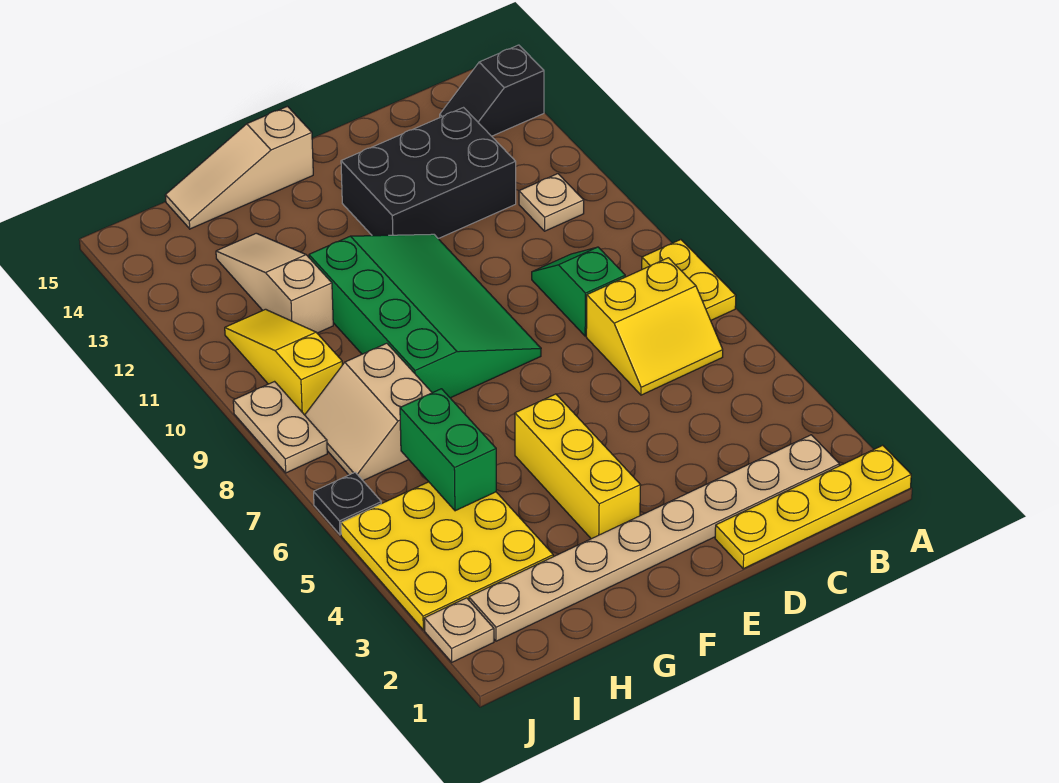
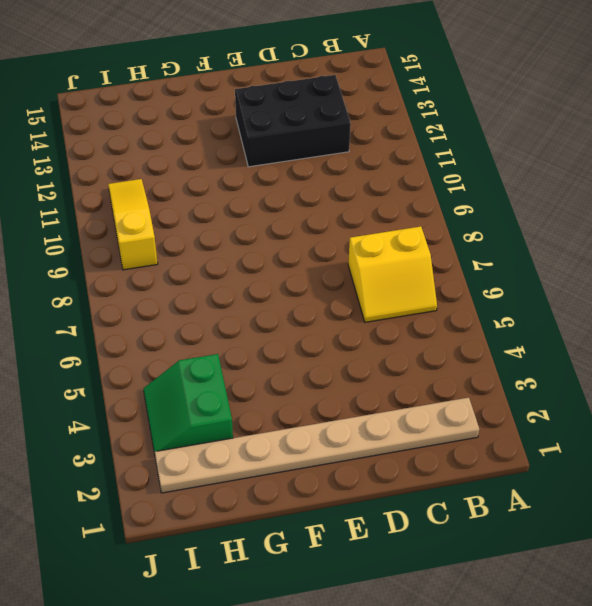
green slope H3:I4 level 1 top H -> yellow plate H3:J5 level 1
none -> yellow plate A1:D1 level 1
none -> yellow plate A7:A8 level 1
none -> black slope A14:B14 level 1 top A

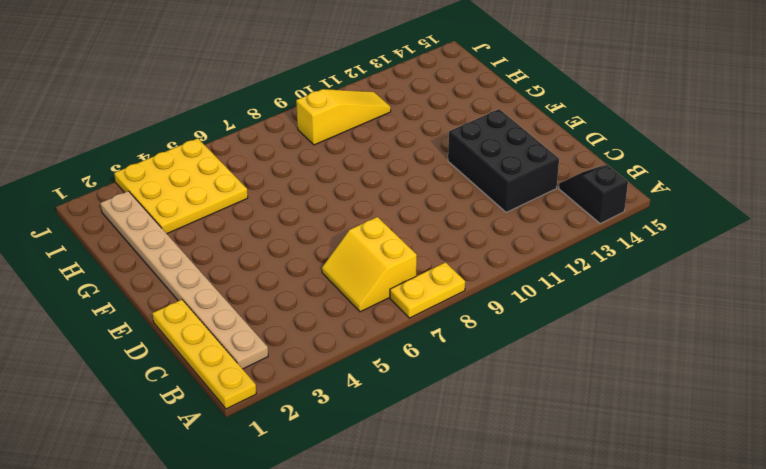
none -> tan plate B11 level 1
none -> green slope C8:C9 level 1 top 8
none -> green slope E8:G11 level 1 top G

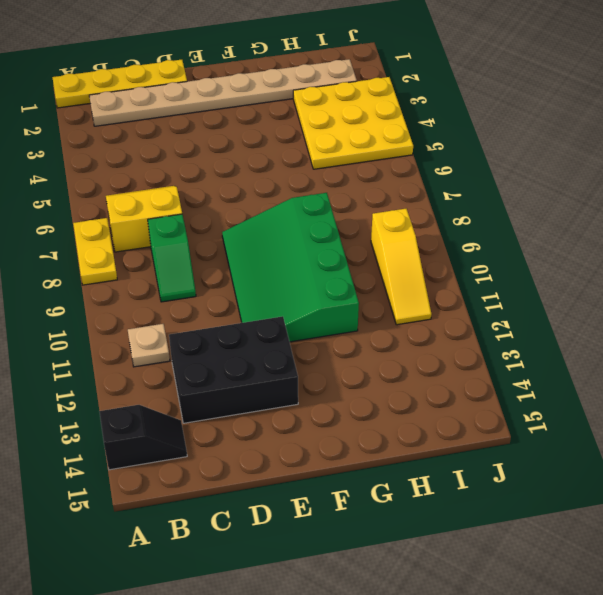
none -> yellow brick F3:F5 level 1
none -> tan slope F15:H15 level 1 top F
none -> tan slope H7:I8 level 1 top H

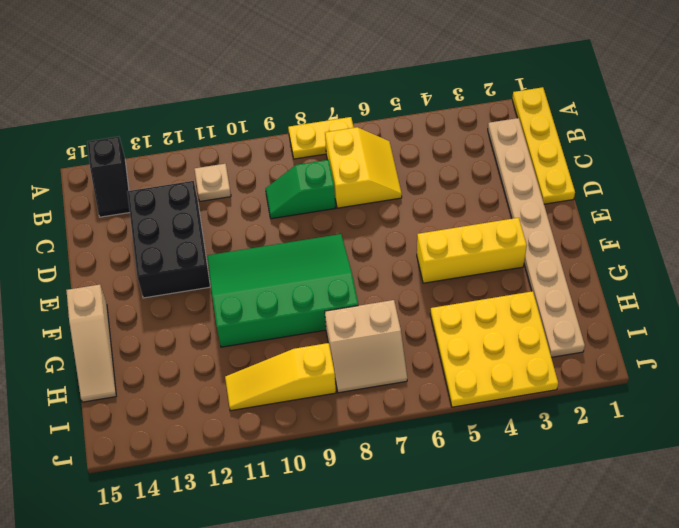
none -> tan slope H11:H13 level 1 top 11
none -> tan plate J2 level 1
none -> black plate J6 level 1

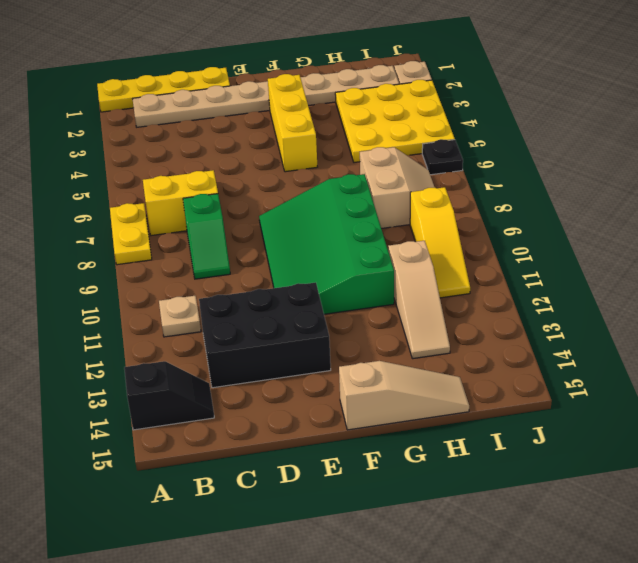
none -> tan plate J8:J9 level 1
none -> green brick H5:H6 level 2

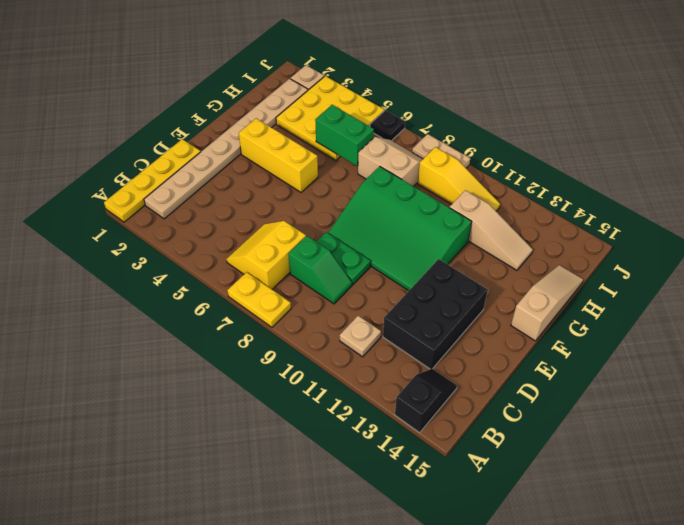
green plate D8:D9 level 1 -> none

